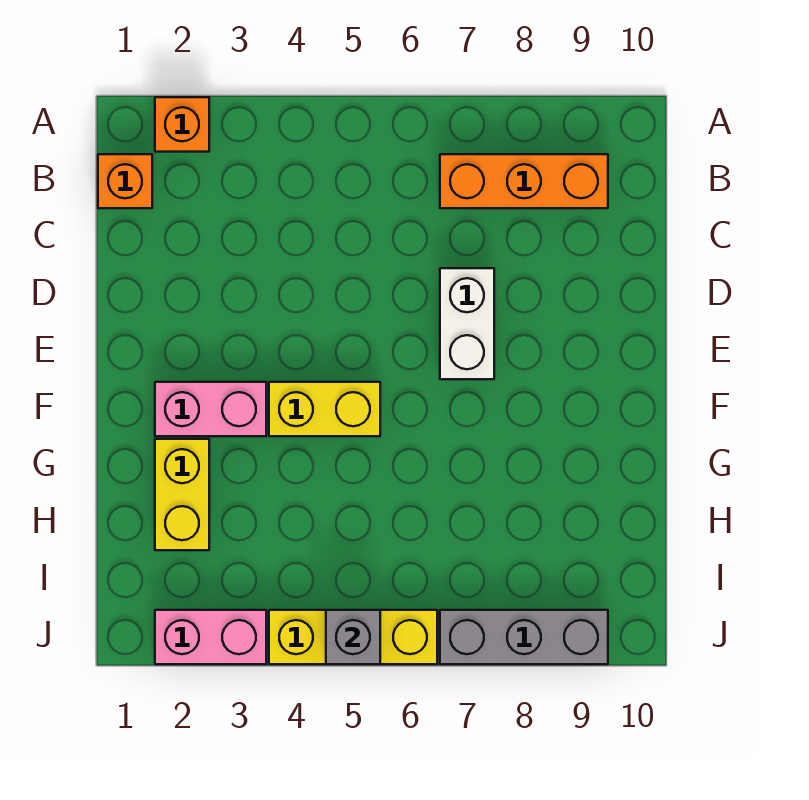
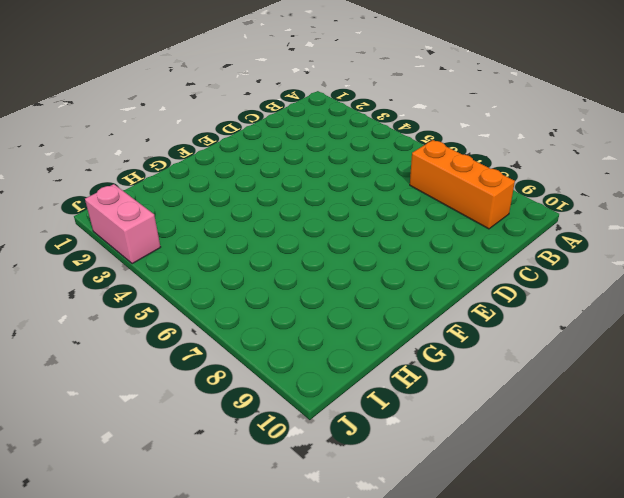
none -> orange brick A2 level 1
none -> orange brick B1 level 1

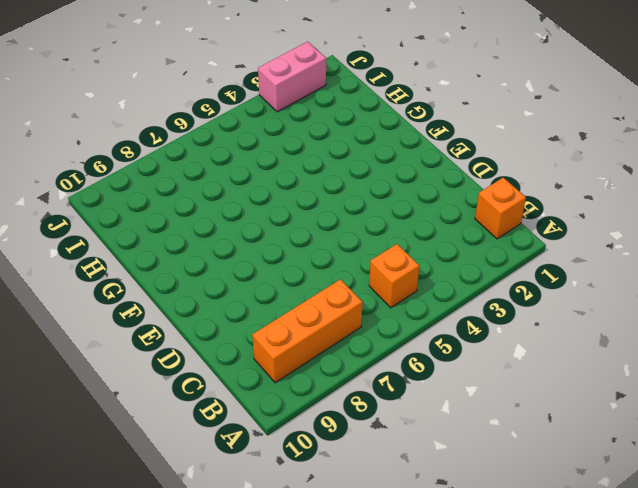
orange brick B5 level 1 -> orange brick A2 level 1
none -> white brick D7:E7 level 1
none -> pink brick F2:F3 level 1

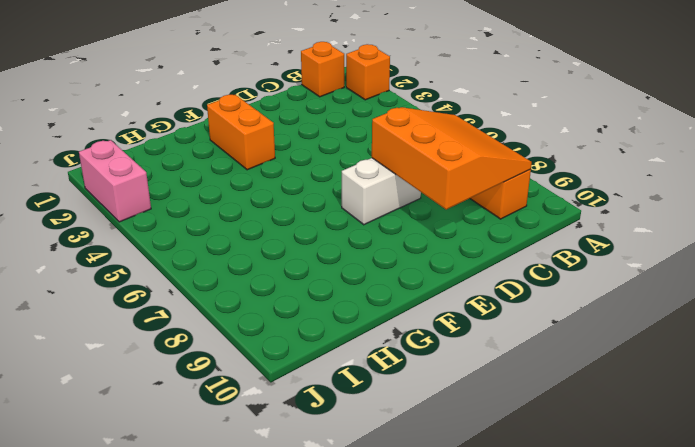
orange slope B7:D9 level 2 top D -> none
orange brick F2:F3 level 1 -> pink brick F2:F3 level 1
none -> yellow brick F4:F5 level 1
none -> yellow brick G2:H2 level 1

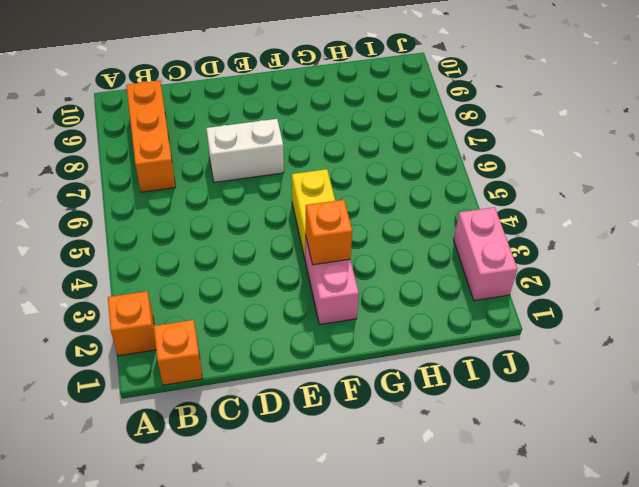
orange brick F3 level 2 -> none
none -> yellow brick G2:H2 level 1
none -> yellow brick J4:J6 level 1

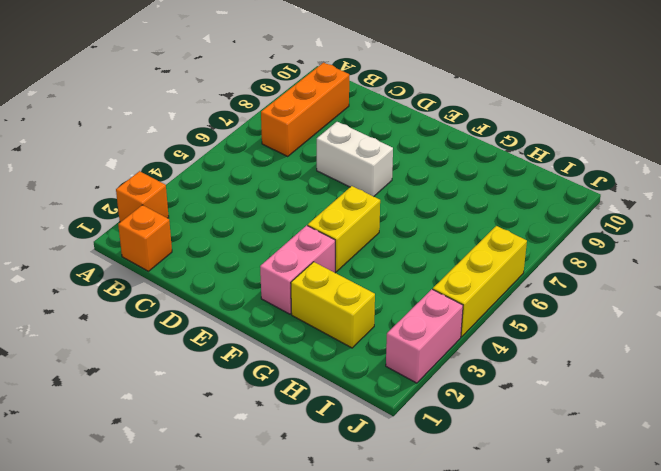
none -> grey brick J7:J9 level 1
none -> grey brick J5 level 2

